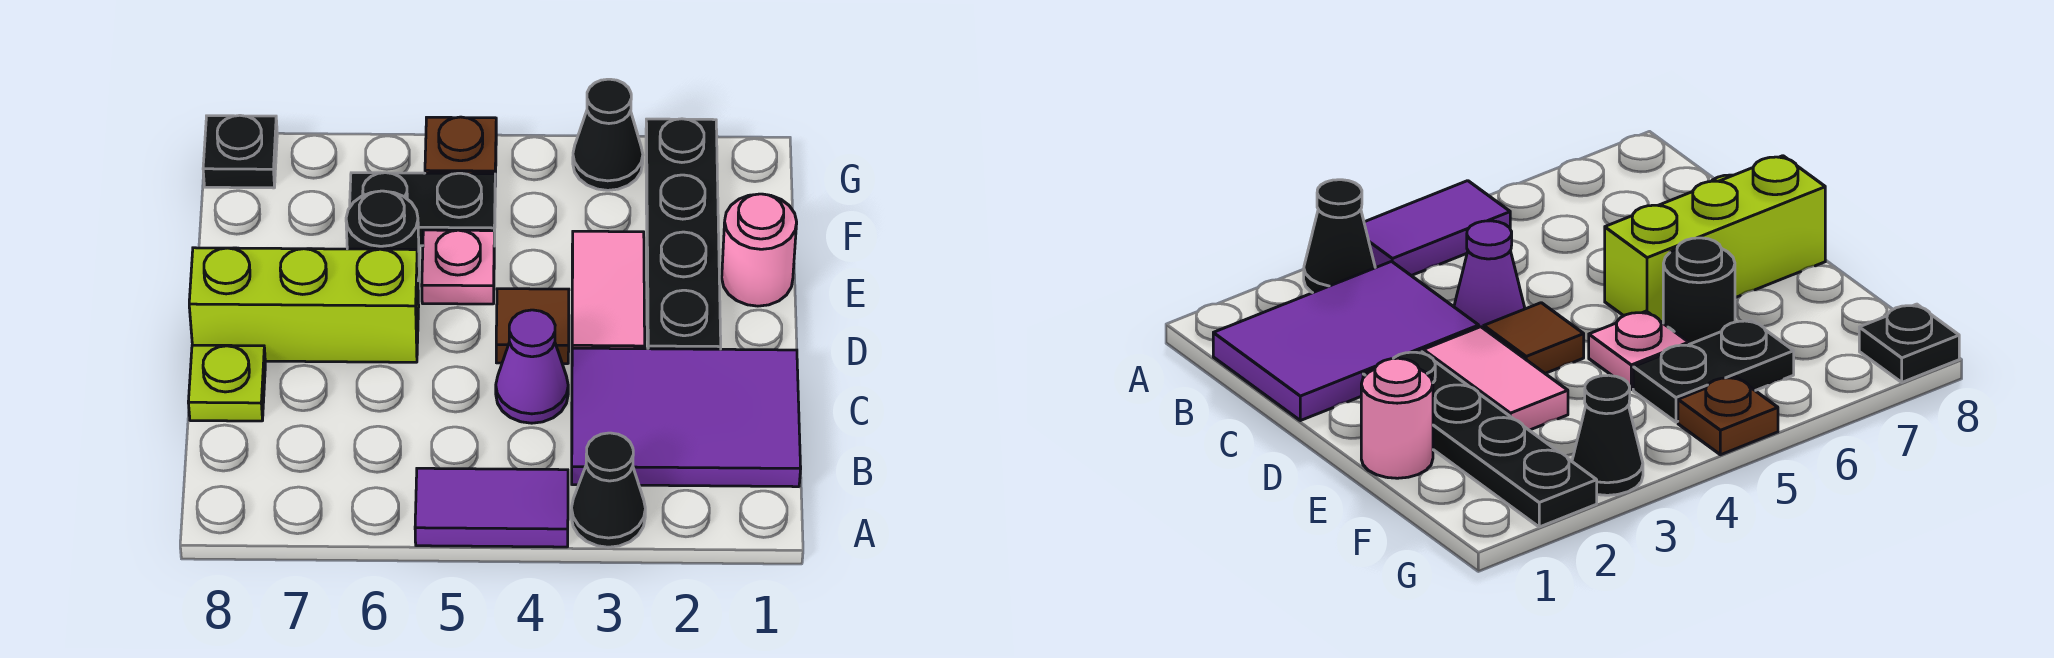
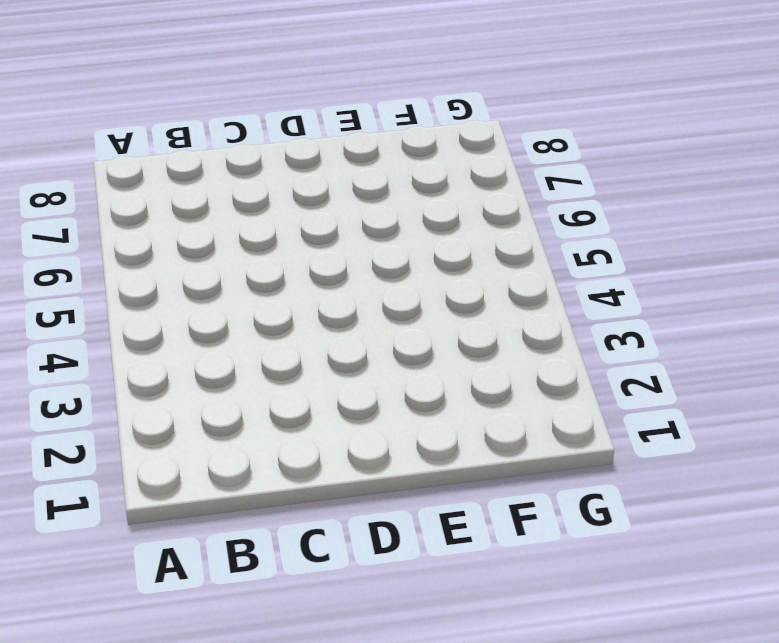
none -> black cone A3 level 1
none -> purple tile A4:A5 level 1
none -> purple tile B1:C3 level 1

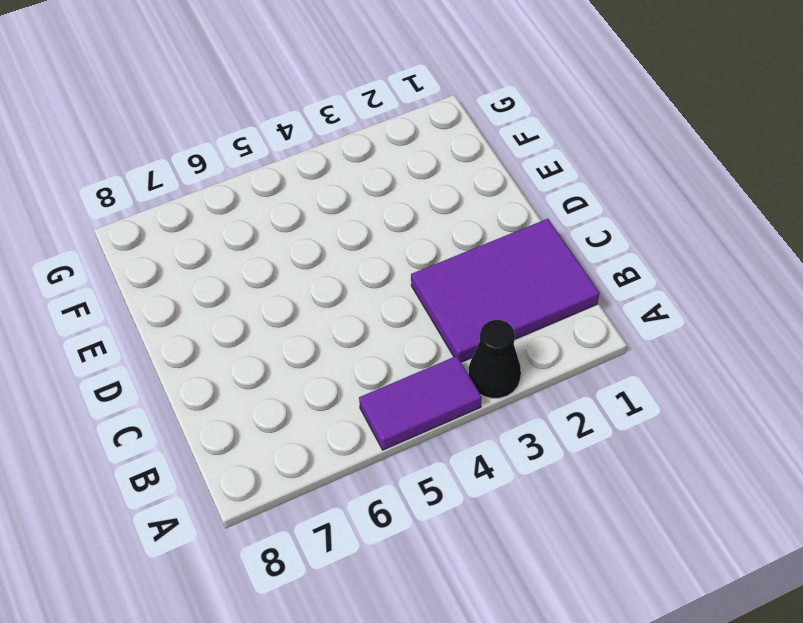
none -> purple cone C4 level 1
none -> lime plate C8 level 1
none -> black plate D2:G2 level 1

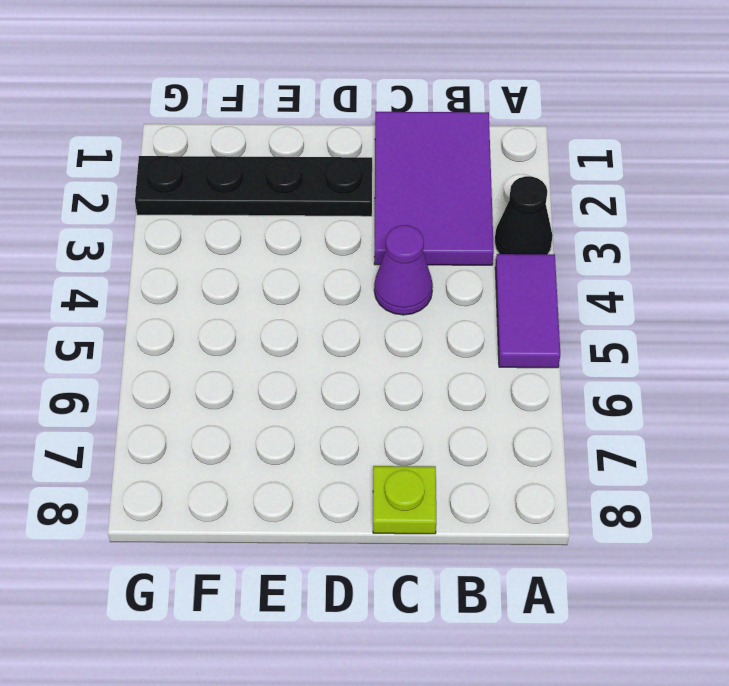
none -> pink tile D3:E3 level 1
none -> brown tile D4 level 1
none -> lime brick D6:D8 level 1

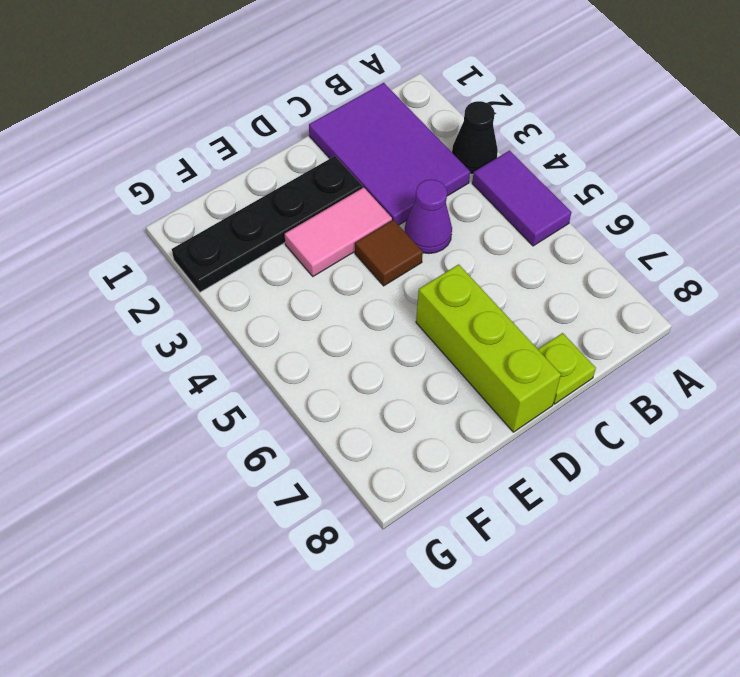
none -> pink round brick E1 level 1
none -> pink plate E5 level 1
none -> black round brick E6 level 1

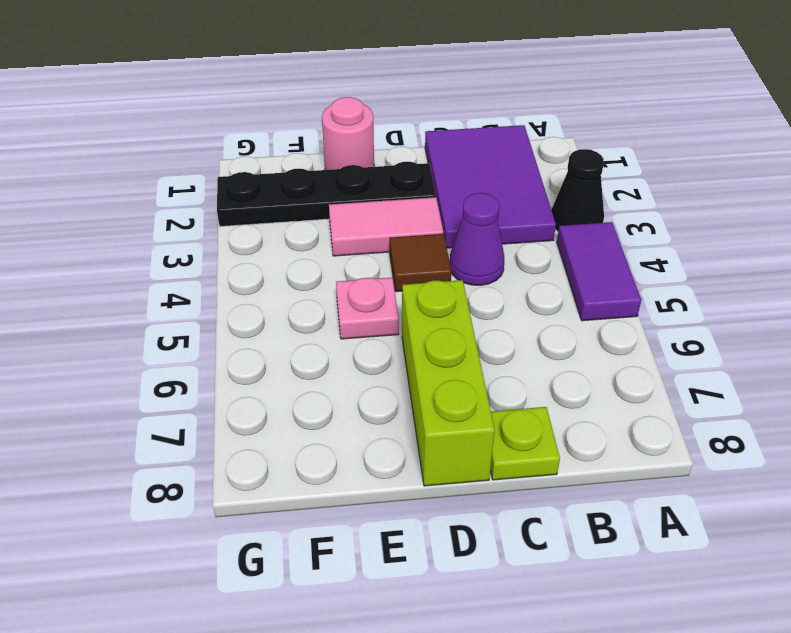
none -> black round brick E6 level 1
none -> black plate F5:F6 level 1
none -> black cone G3 level 1

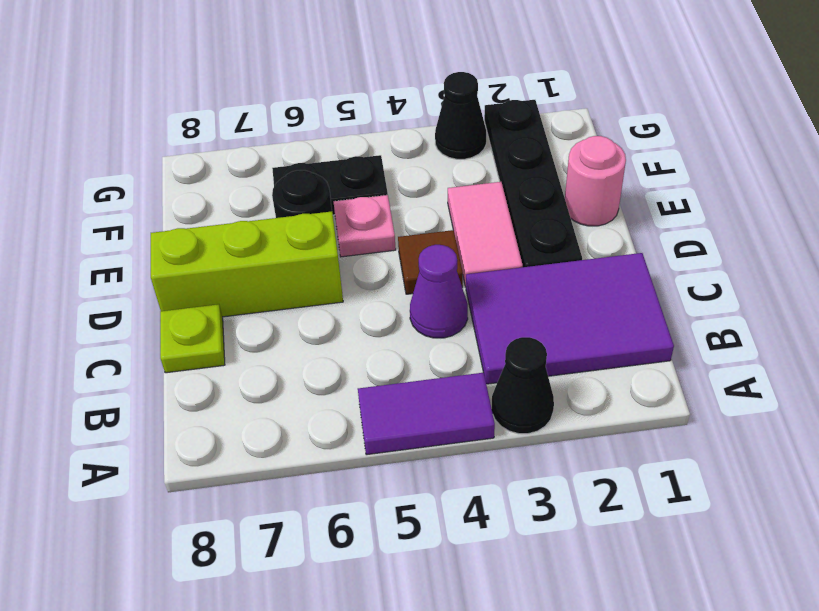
none -> brown plate G5 level 1
none -> black plate G8 level 1

